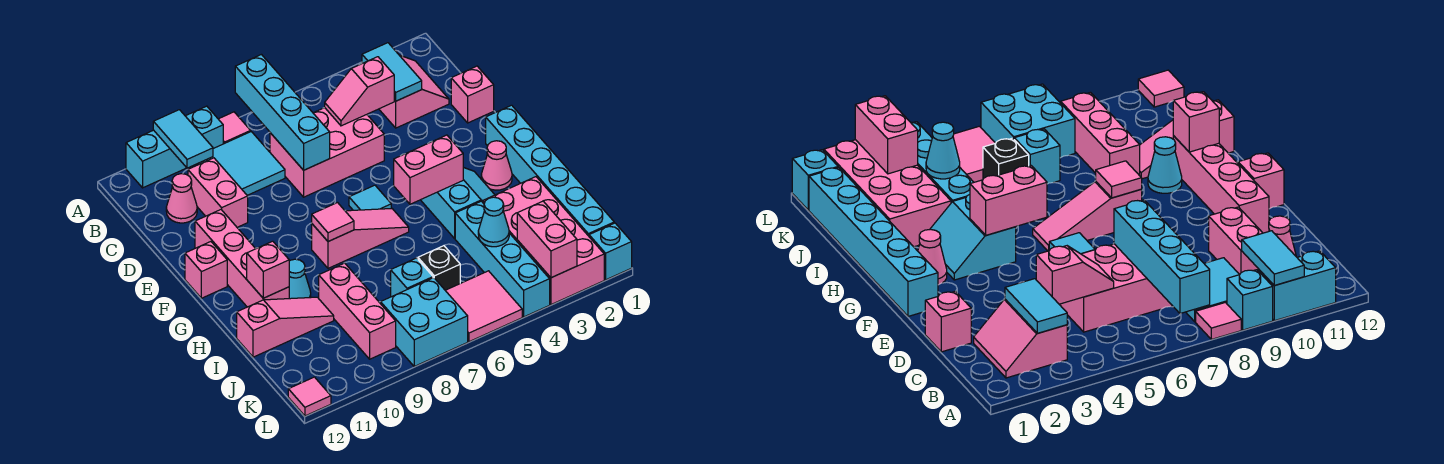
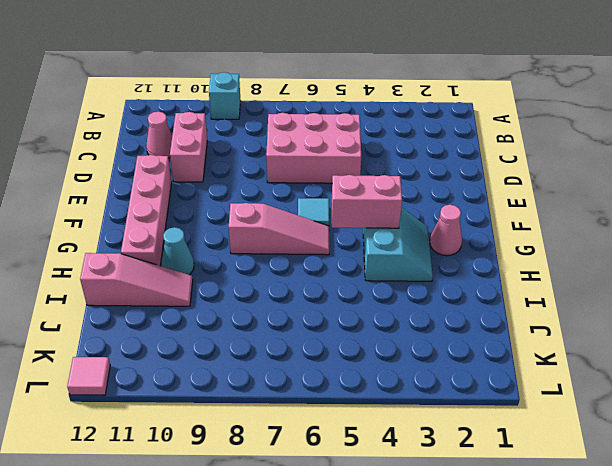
none -> pink tile A8 level 1
none -> cyan brick A10:A11 level 1
none -> pink slope B2:C3 level 1 top 3
none -> cyan tile B8:C9 level 1

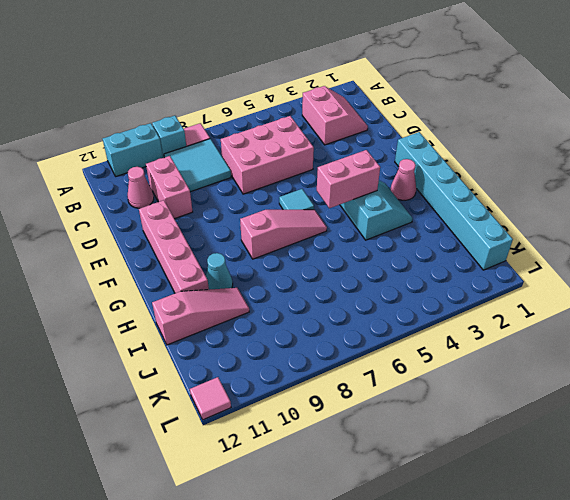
none -> pink brick D1 level 1
none -> pink brick F12 level 1
none -> pink brick I2:L3 level 1
none -> cyan brick I4:L4 level 1

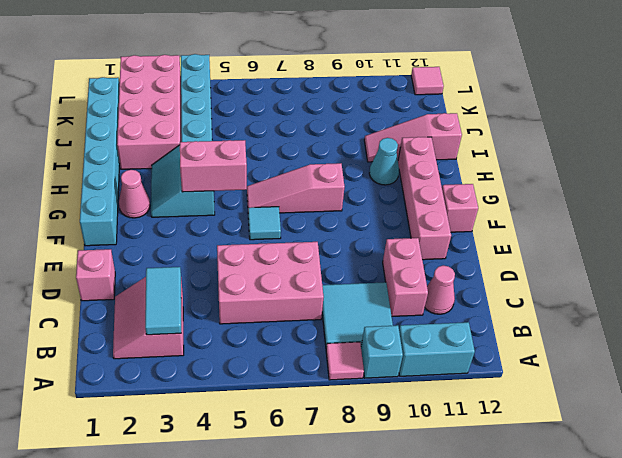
none -> pink brick I9:K9 level 1
none -> black brick J6 level 1
none -> cyan brick J7 level 1
none -> pink tile K5:L6 level 1

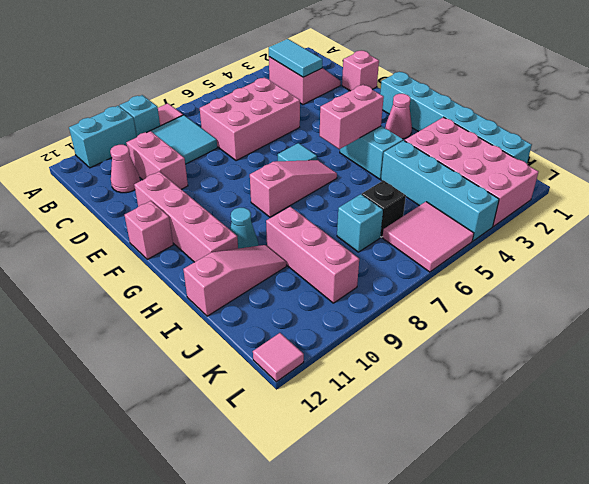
none -> cyan brick K7:L8 level 1
none -> cyan brick L1 level 1
none -> cyan brick A7:D7 level 2
none -> cyan tile A10:B10 level 2

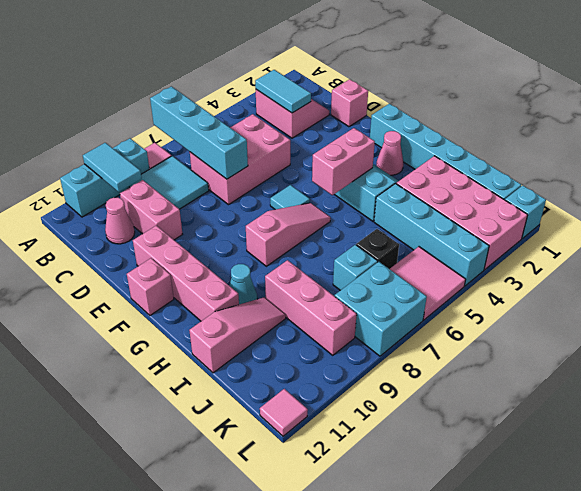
none -> pink slope C4:C5 level 2 top 4
none -> pink tile G8 level 2
none -> pink brick H11 level 2
none -> cyan cone J4 level 2

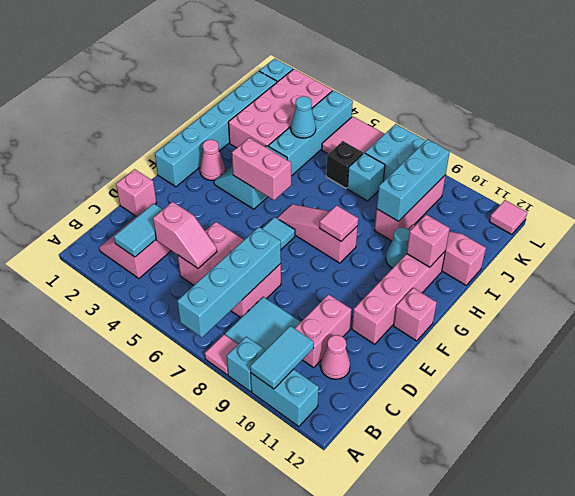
cyan brick I9:K9 level 2 -> none
none -> pink brick K3:L3 level 2

